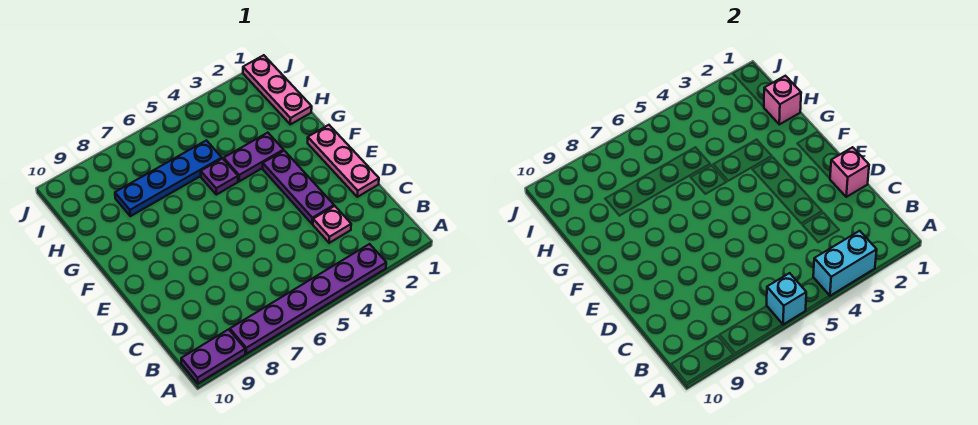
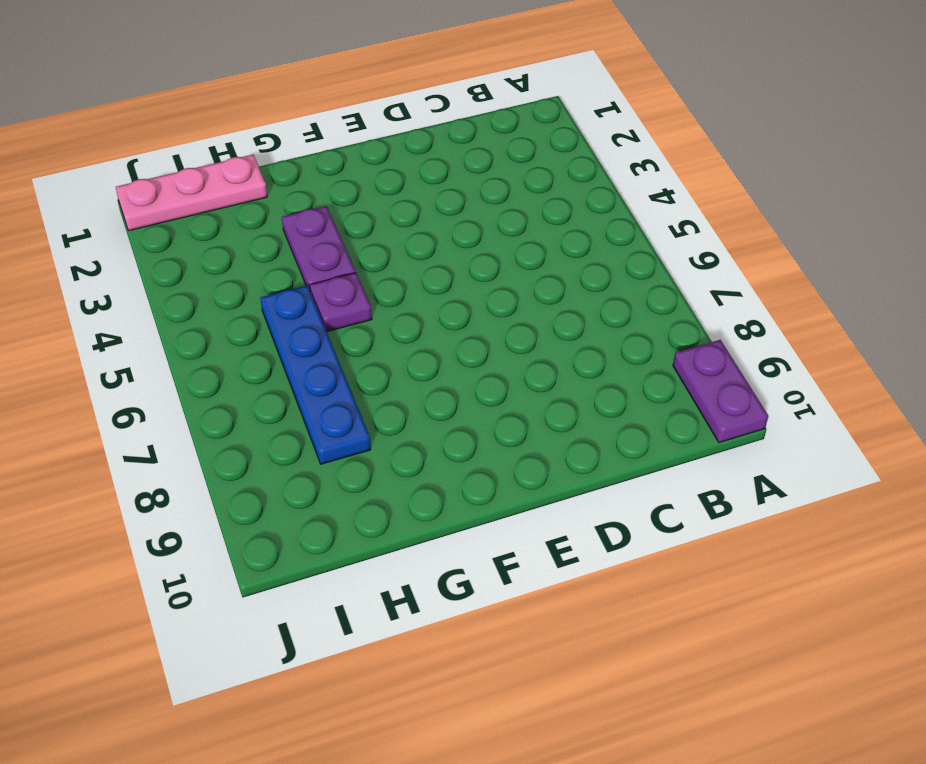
none -> purple plate A3:A8 level 1
none -> pink plate C3 level 1
none -> pink plate D1:F1 level 1

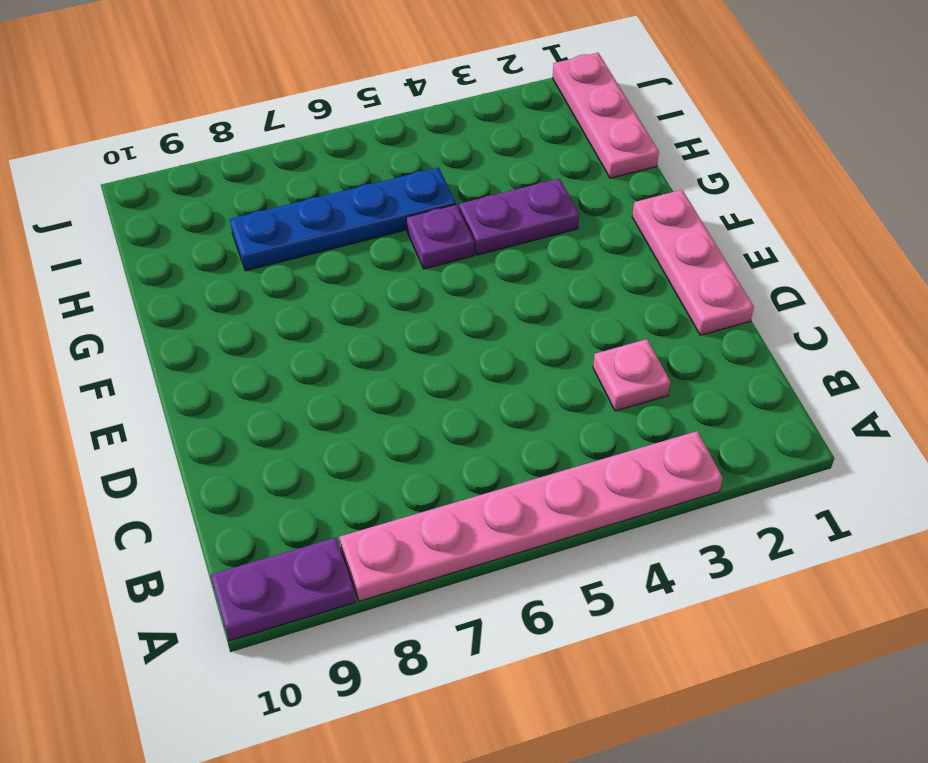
pink plate A3:A8 level 1 -> purple plate A3:A8 level 1
none -> purple plate D3:F3 level 1
none -> cyan brick A3:A4 level 2
none -> cyan brick A6 level 2

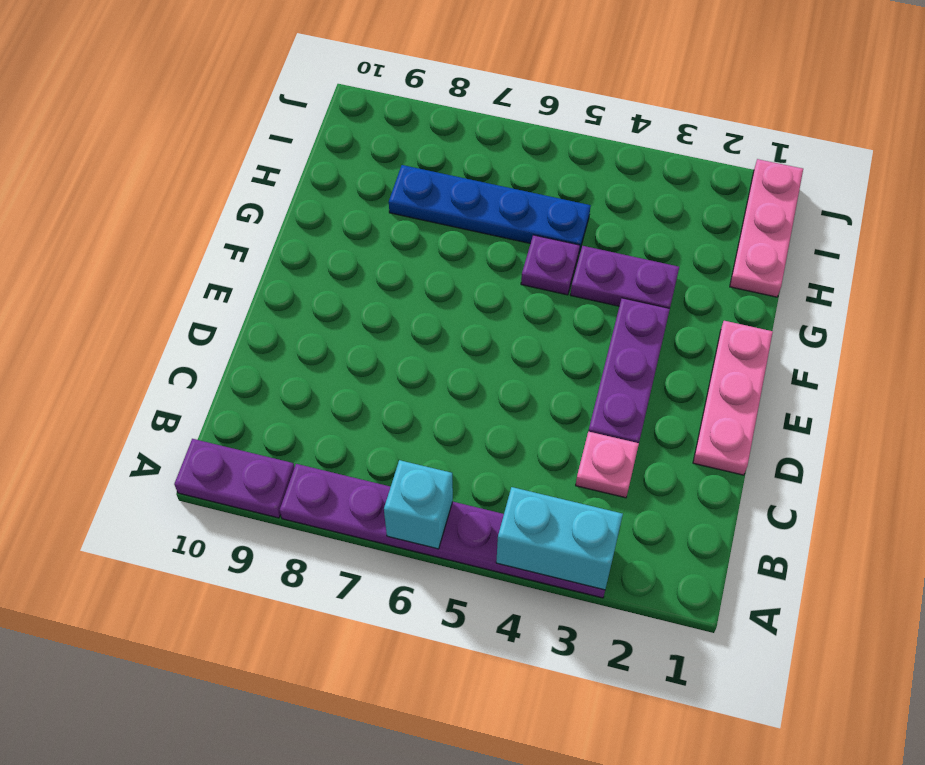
none -> pink brick D1 level 2
none -> pink brick H1 level 2

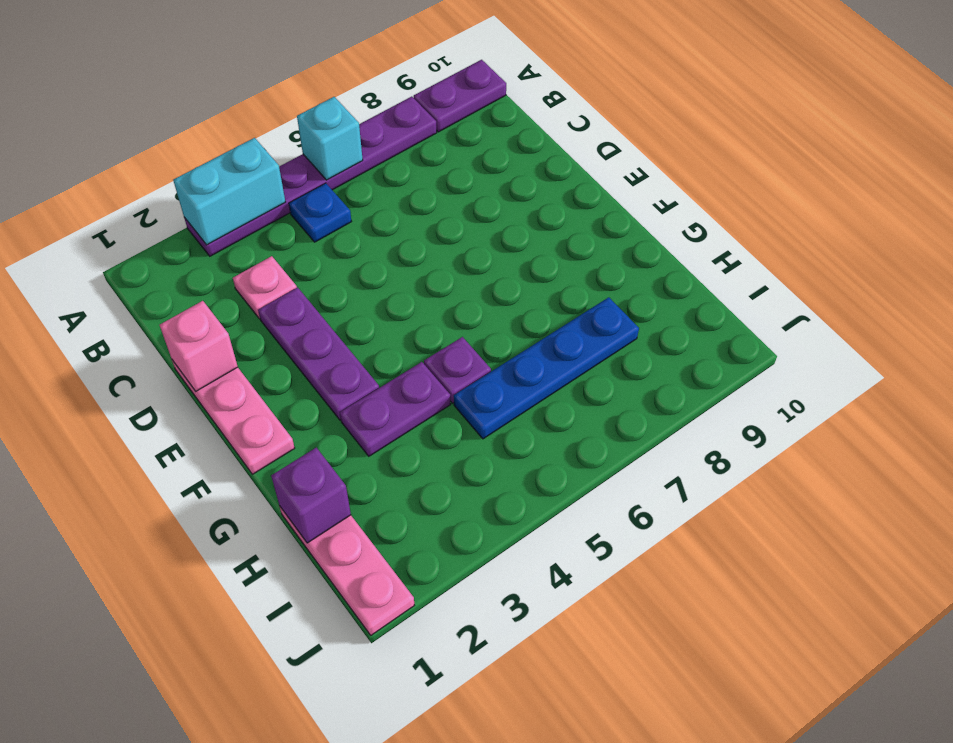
blue plate B5 level 1 -> none
purple brick H1 level 2 -> pink brick H1 level 2

